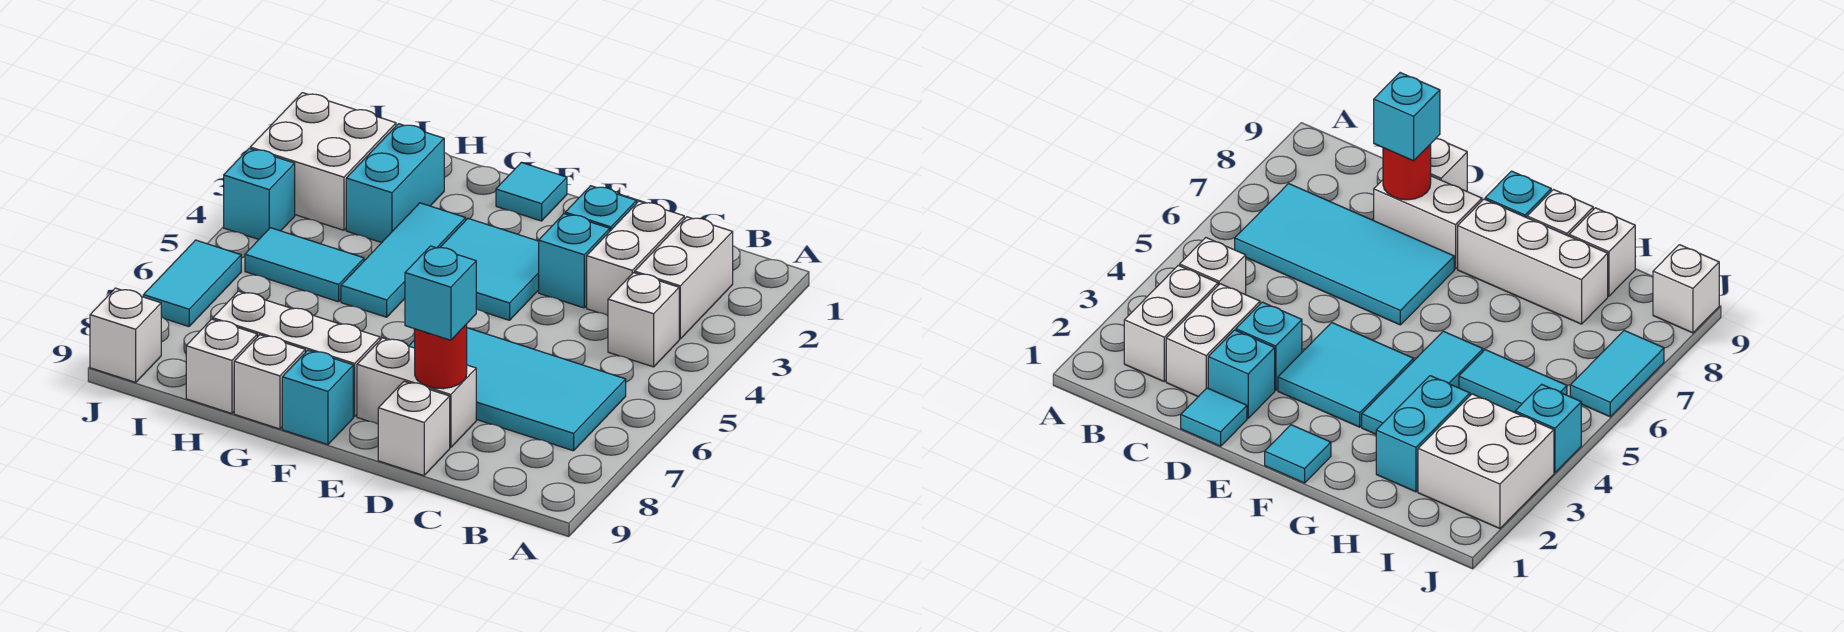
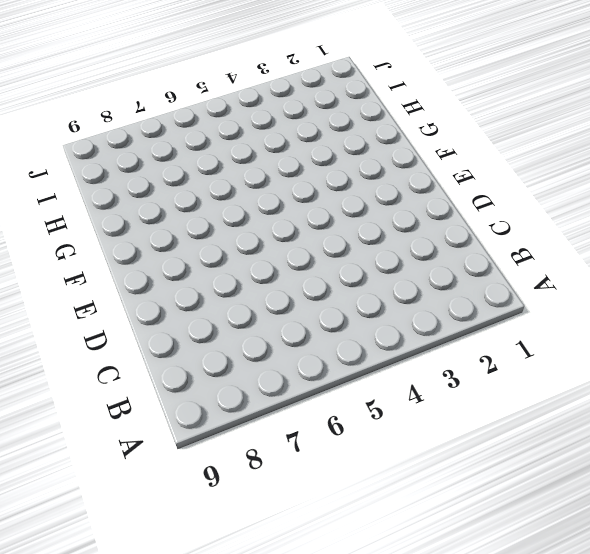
none -> white brick B2:B3 level 1
none -> white brick B4 level 1
none -> cyan tile B6:E7 level 1

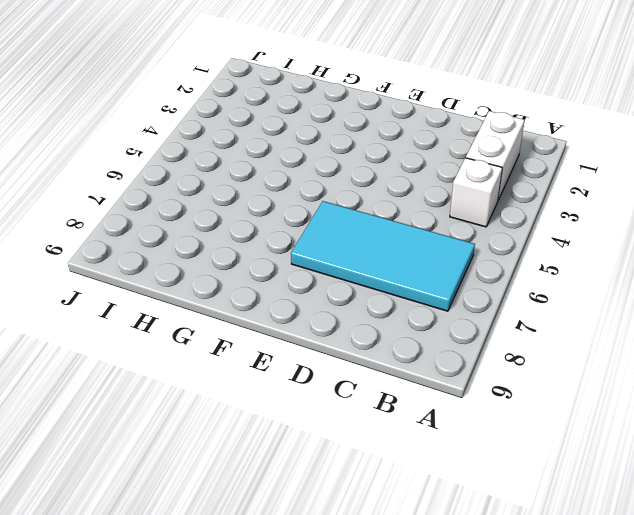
none -> white brick C2:C3 level 1
none -> cyan tile D1 level 1
none -> cyan brick D2 level 1

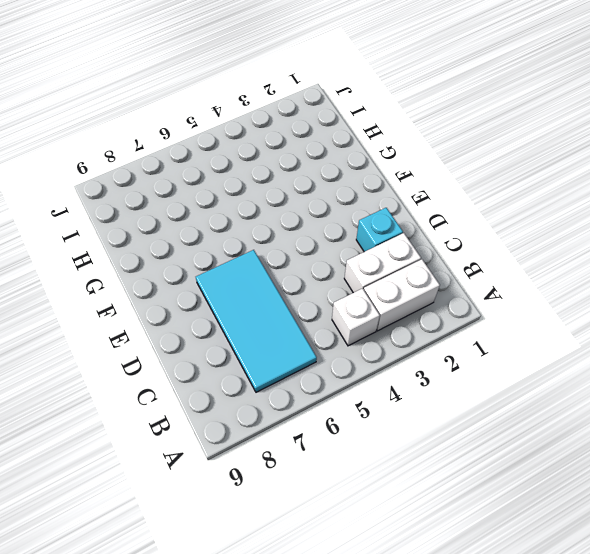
none -> cyan tile D1 level 1
none -> cyan brick D3 level 1
none -> white brick D8:E8 level 1

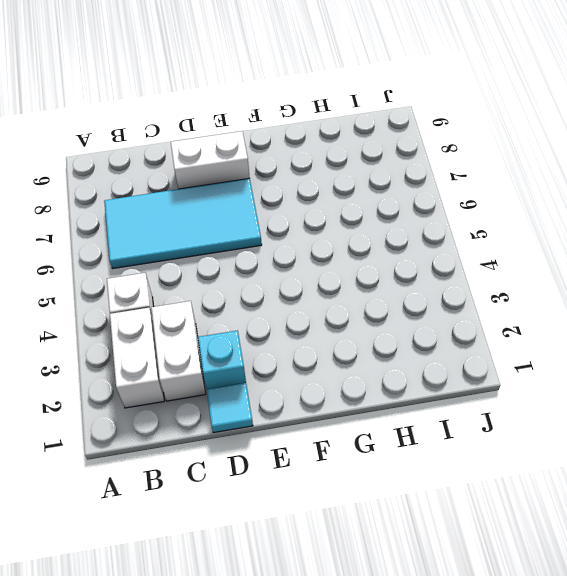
none -> cyan brick D3 level 1
none -> white brick D9 level 1
none -> cyan tile E3:F4 level 1

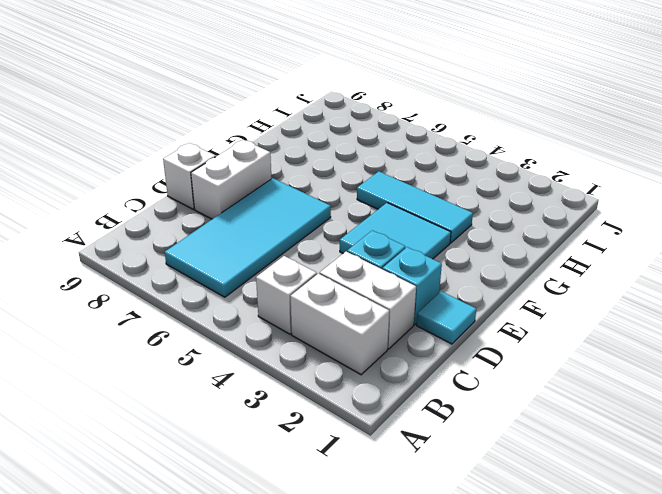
none -> cyan tile F1 level 1
none -> white brick F8:H8 level 1
none -> cyan brick F9 level 1

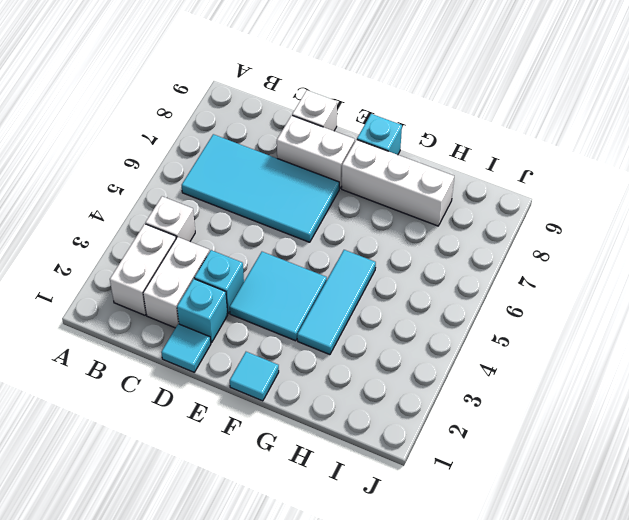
none -> white brick G9 level 1
none -> cyan brick H2:H3 level 1
none -> cyan tile H5:I5 level 1

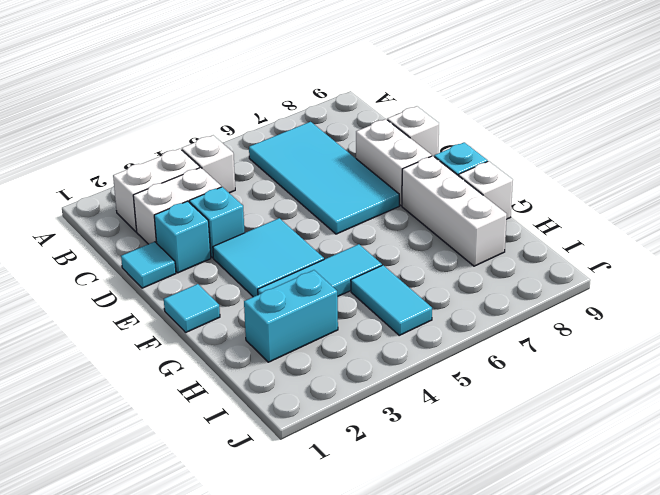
none -> white brick H9 level 1
none -> white brick I2:J3 level 1
none -> cyan brick J4 level 1

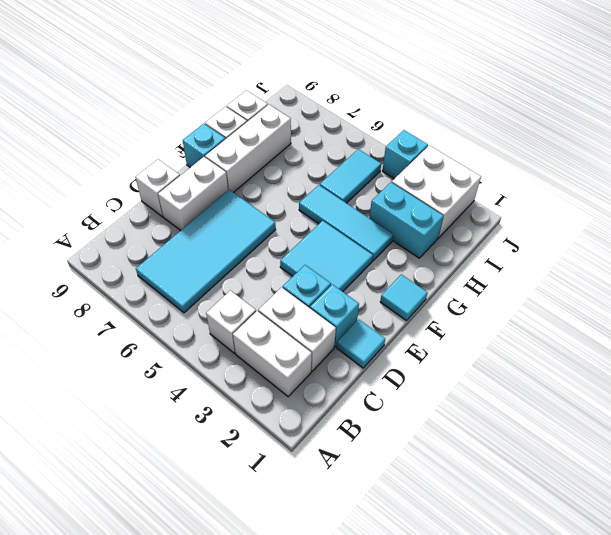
none -> cyan tile J6:J7 level 1
none -> white brick J9 level 1
none -> red round brick D8 level 2

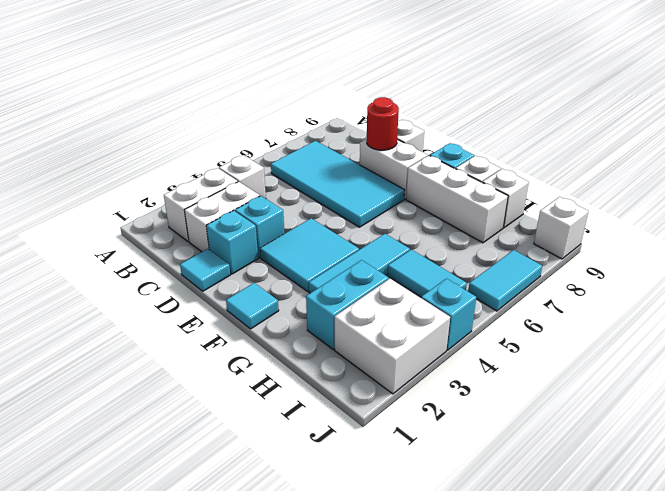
none -> cyan brick D8 level 3

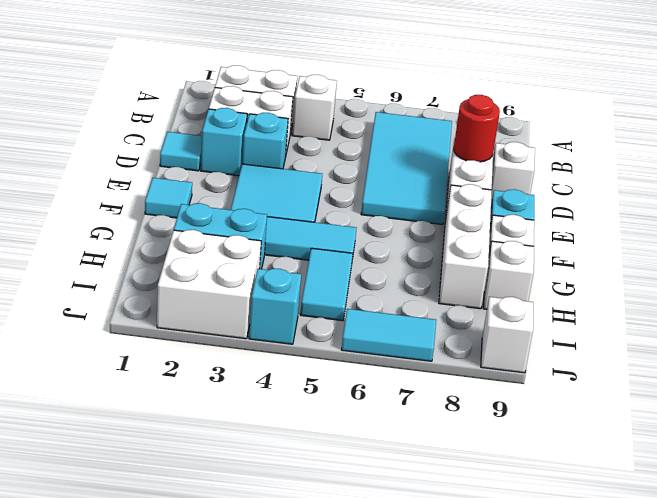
none -> cyan brick D8 level 3

